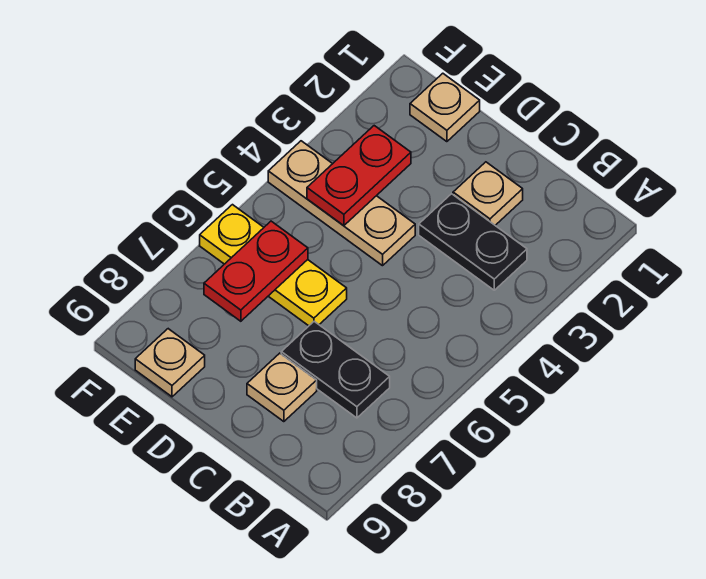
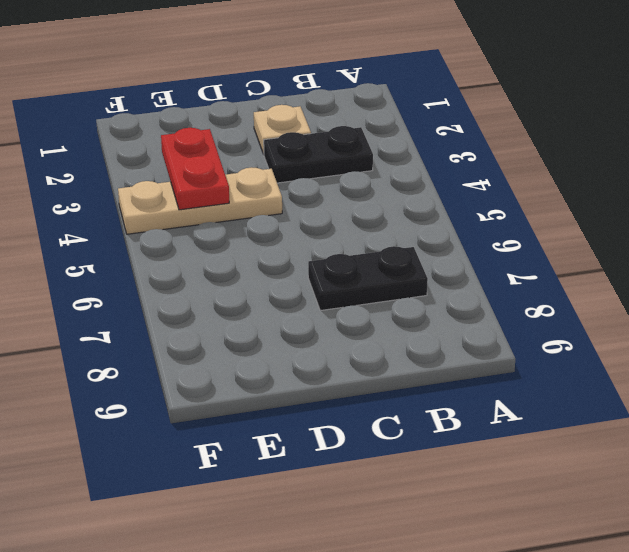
none -> tan plate C8 level 1
none -> yellow plate D6:F6 level 1

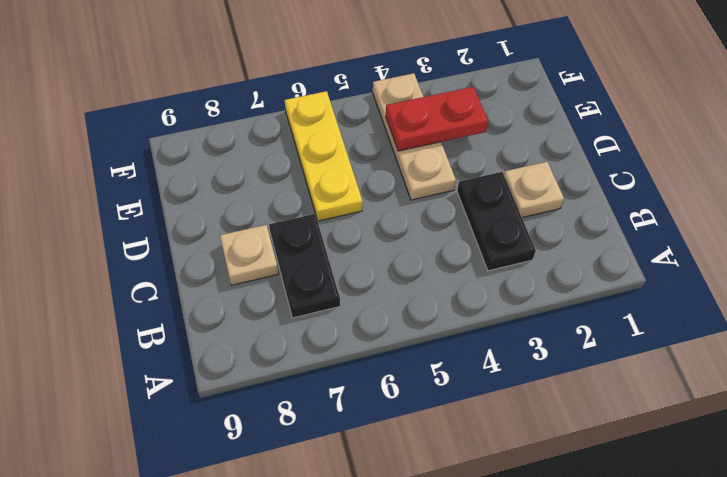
none -> tan plate E1 level 1
none -> tan plate E9 level 1

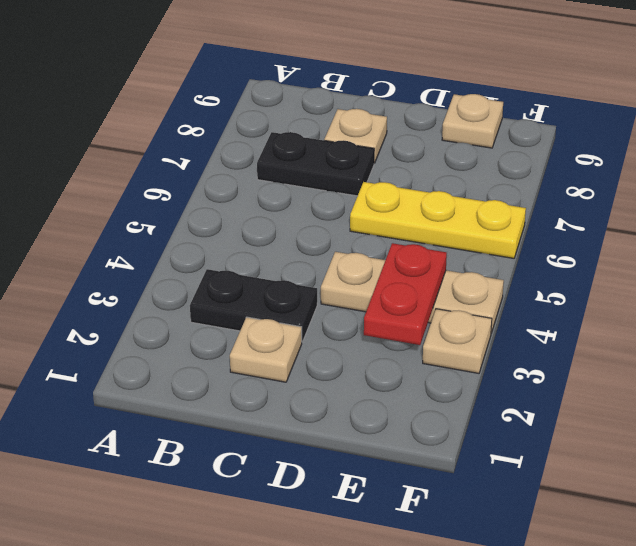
tan plate F3 level 1 -> tan plate E1 level 1
none -> red plate E6:E7 level 2

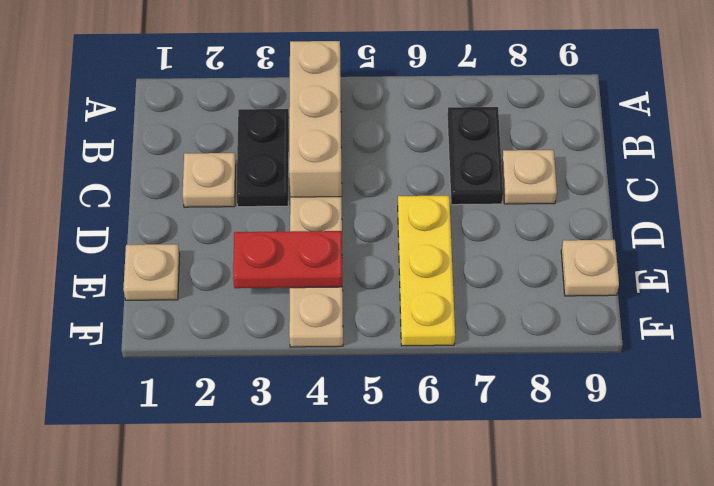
tan brick A4:C4 level 1 -> none
none -> red plate E6:E7 level 2

